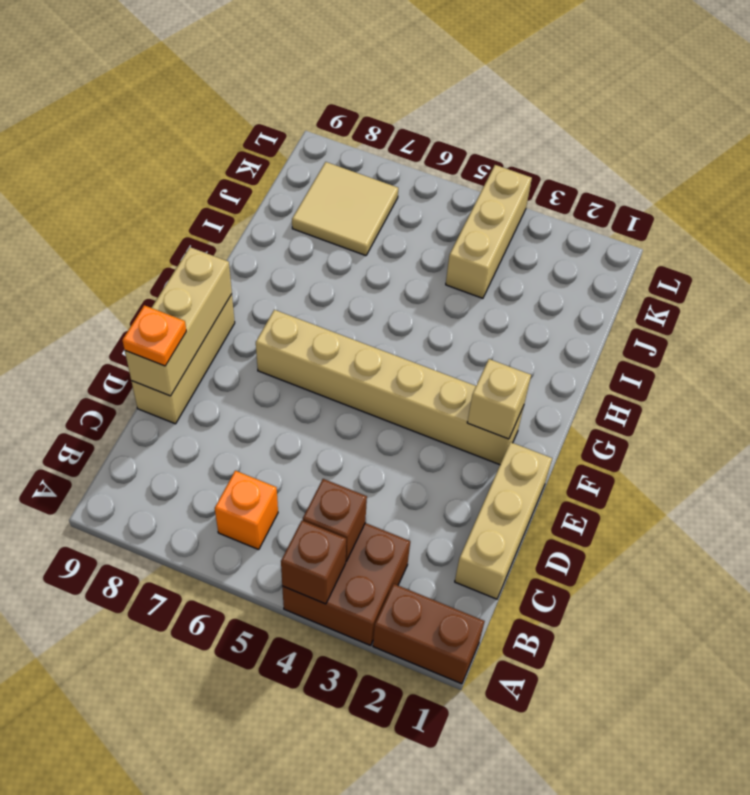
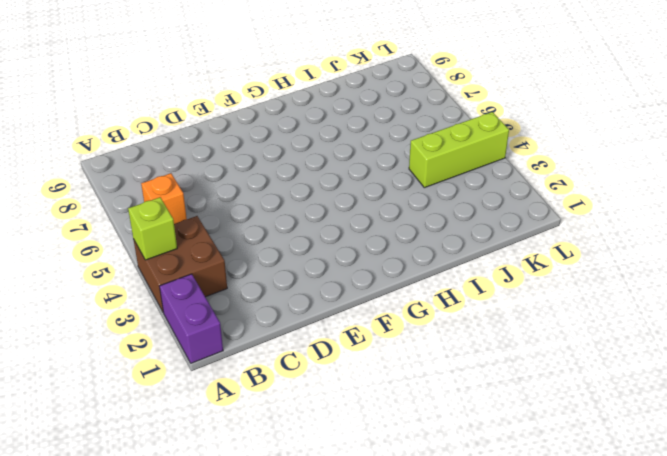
purple brick A1:A2 level 1 -> brown brick A1:A2 level 1
lime brick A4 level 2 -> brown brick A4 level 2
lime brick J4:L4 level 1 -> tan brick J4:L4 level 1
none -> tan brick C1:E1 level 1
none -> tan brick D9:F9 level 1
none -> tan brick F2:F7 level 1

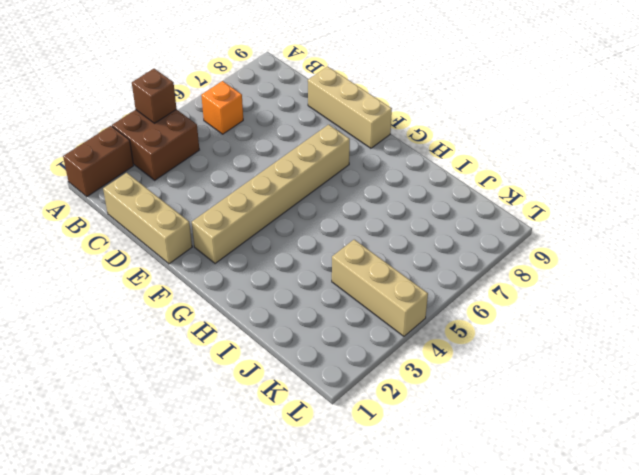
none -> tan tile J7:K8 level 1
none -> brown brick B4 level 2
none -> tan brick D9:F9 level 2

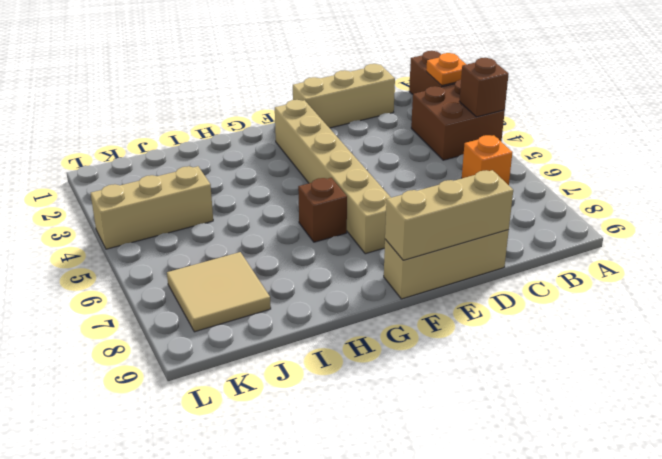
orange plate A2 level 2 -> orange plate D9 level 3
brown brick G6 level 1 -> brown brick B4 level 2
none -> tan brick F2 level 2

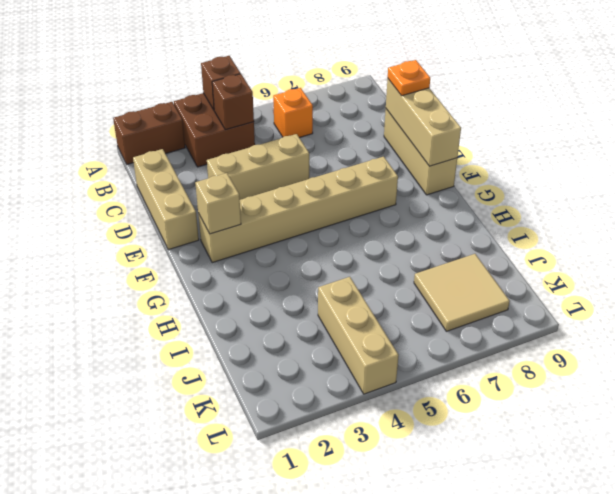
tan brick D3:D5 level 1 -> none

